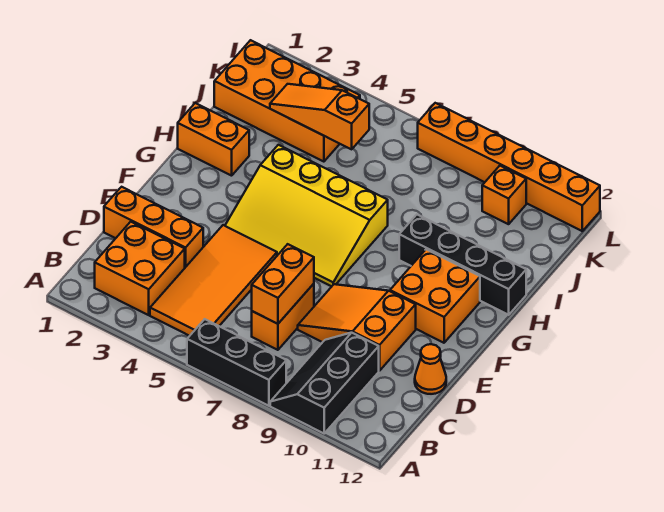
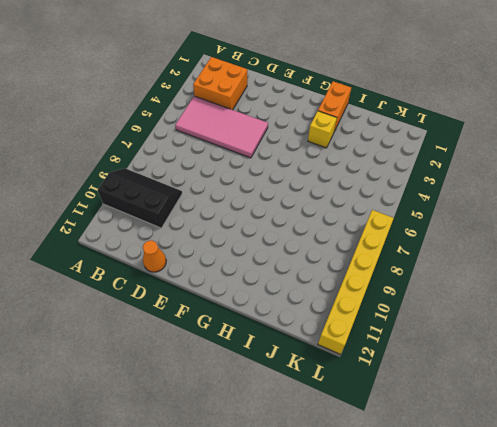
pink tile B4:E5 level 1 -> orange tile B4:E5 level 1
yellow brick H3 level 1 -> none
yellow brick L7:L12 level 1 -> orange brick L7:L12 level 1
none -> black brick A6:A8 level 1
none -> orange brick C7:D7 level 1
none -> orange brick D1:D3 level 1

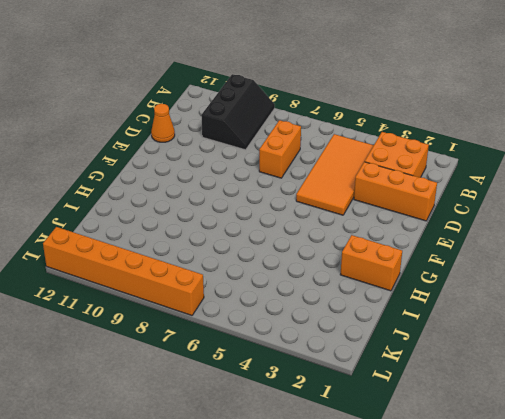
none -> black brick A6:A8 level 1
none -> orange slope D8:E10 level 1 top 10
none -> yellow slope F4:H7 level 1 top H

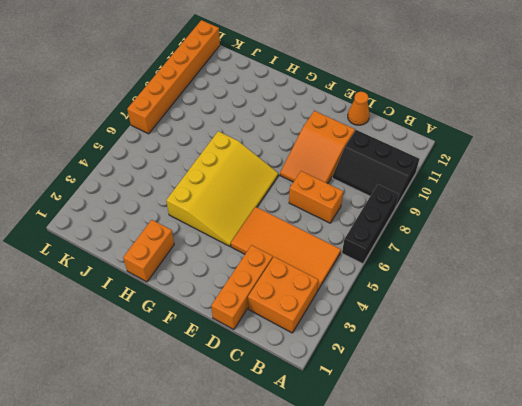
none -> orange brick F10:G11 level 1
none -> black brick H9:H12 level 1
none -> orange brick J1:K4 level 1

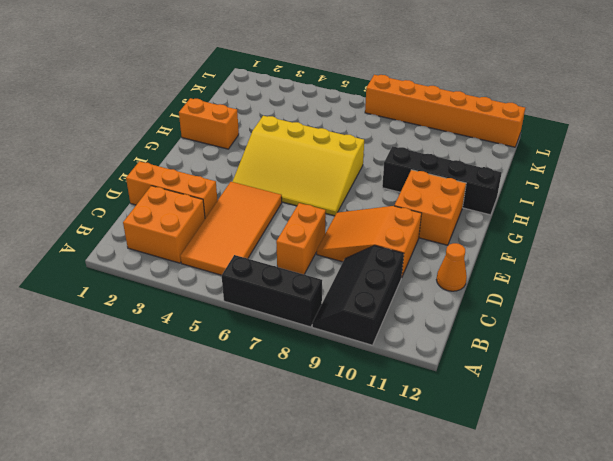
none -> orange brick J1:K4 level 1
none -> orange brick K10 level 1
none -> orange brick C7:D7 level 2

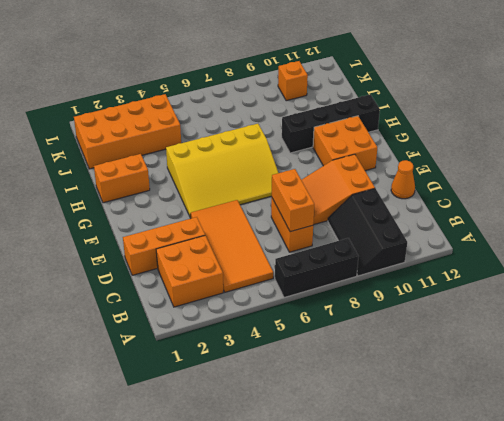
none -> orange brick L7:L12 level 1
none -> orange slope J3:J5 level 2 top 5

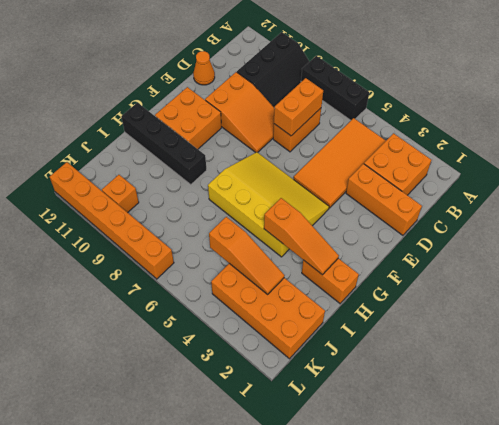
orange slope H2:H4 level 2 top 4 -> none

